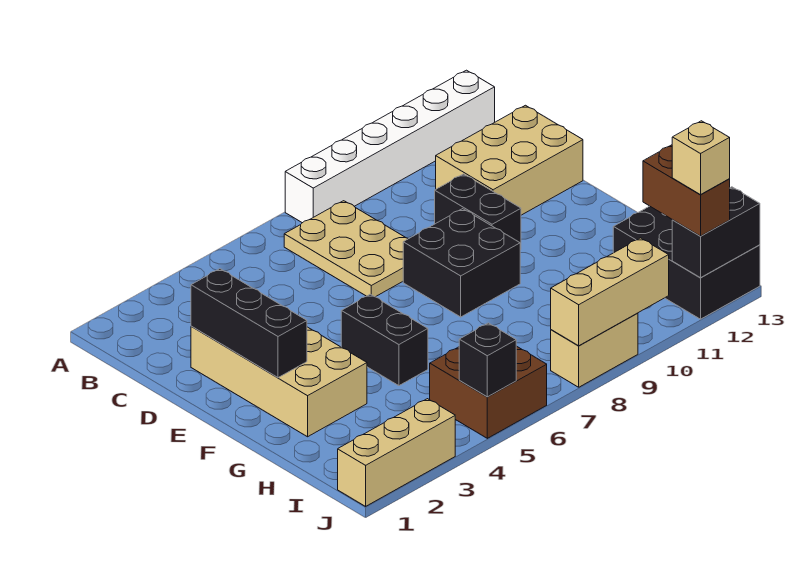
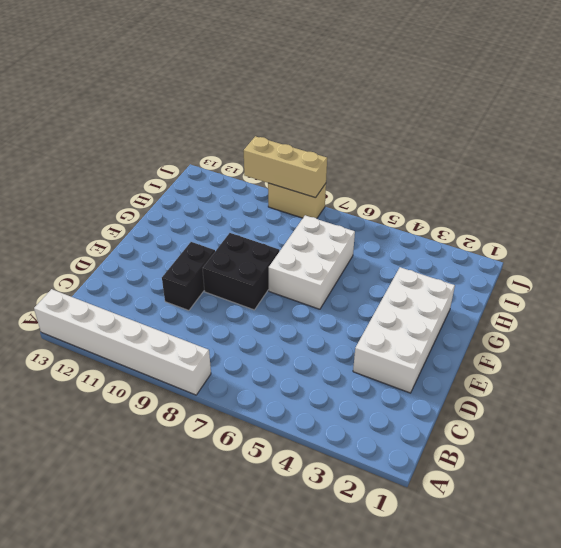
white brick D2:G3 level 1 -> tan brick D2:G3 level 1
white brick F6:H7 level 1 -> none
none -> tan plate B7:D8 level 1
none -> tan brick C11:D13 level 1
none -> black brick F5:G5 level 1

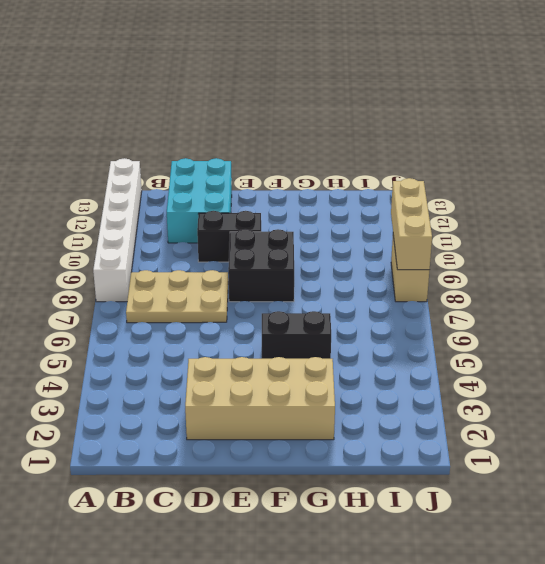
cyan brick C11:D13 level 1 -> tan brick C11:D13 level 1
none -> black brick H12:J13 level 1
none -> brown brick I5:J6 level 1
none -> tan brick J1:J3 level 1

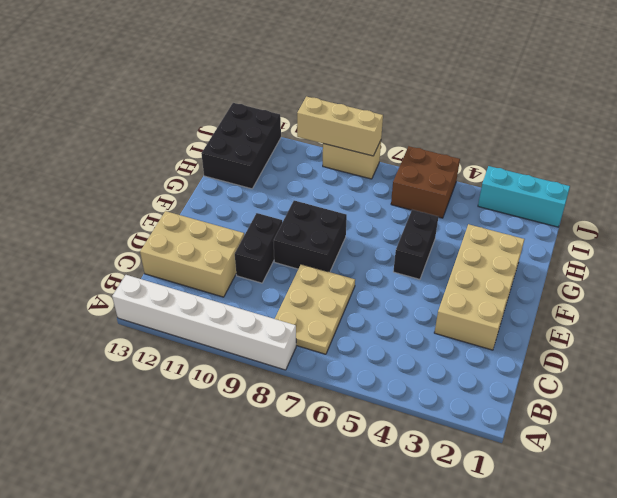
cyan brick J1:J3 level 1 -> tan brick J1:J3 level 1
none -> black brick D2:F2 level 2
none -> black brick J5 level 2
none -> black brick J12:J13 level 2

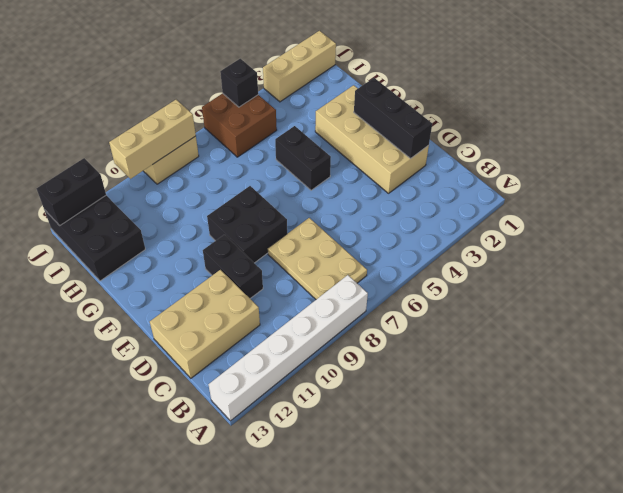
none -> brown brick I12:J12 level 3
none -> tan brick J12 level 4

